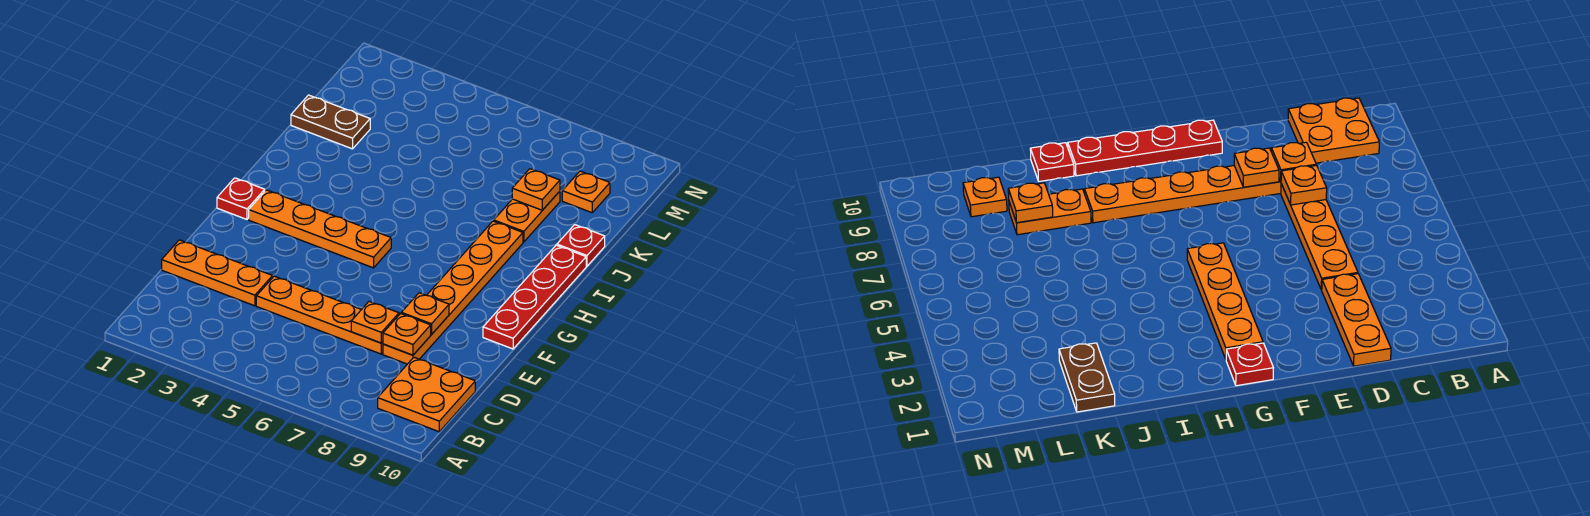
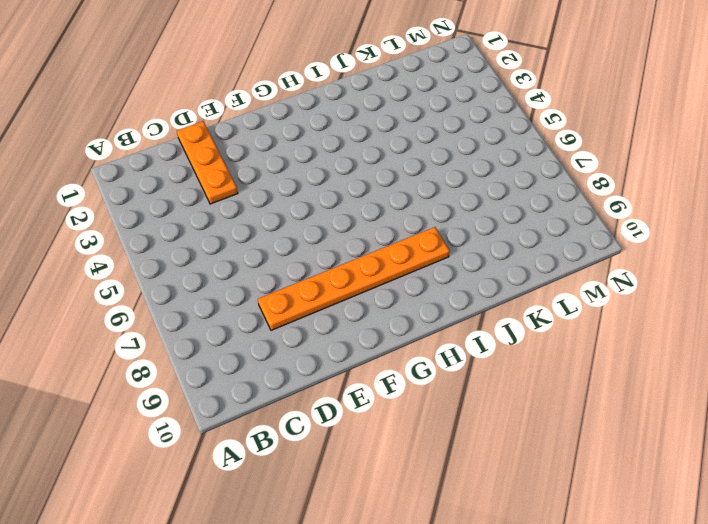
none -> orange plate B9:C10 level 1
none -> orange plate D4:D7 level 1
none -> red plate F10:I10 level 1

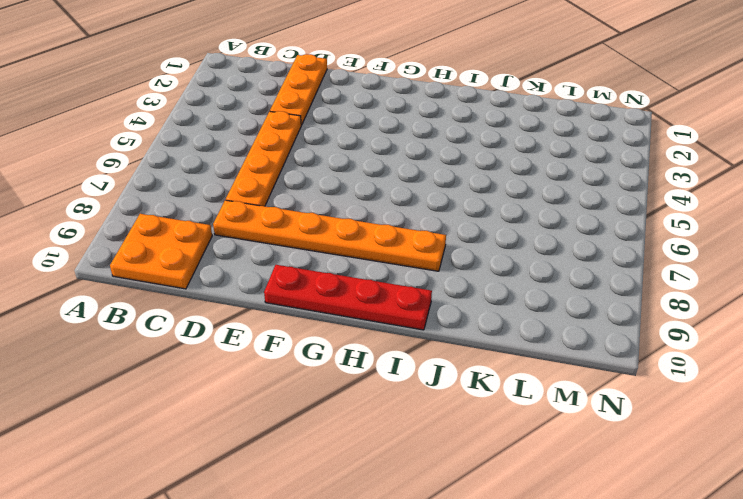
none -> red plate G1 level 1
none -> orange plate G2:G5 level 1
none -> orange plate J8:K8 level 1

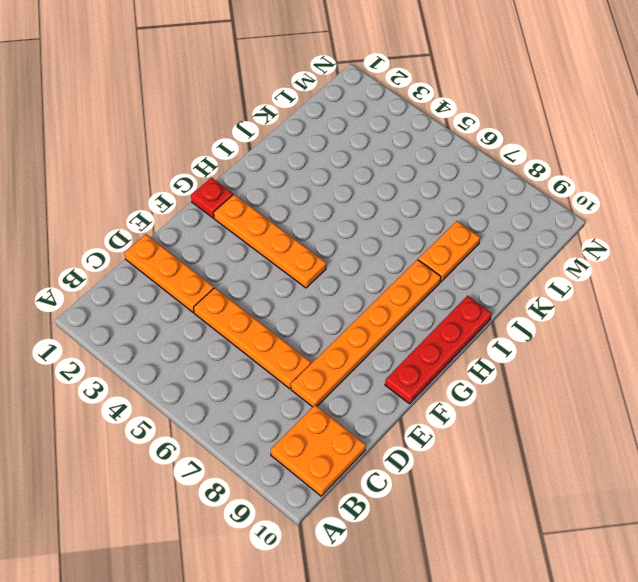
none -> red plate J10 level 1
none -> brown plate K1:K2 level 1
none -> orange plate L9 level 1

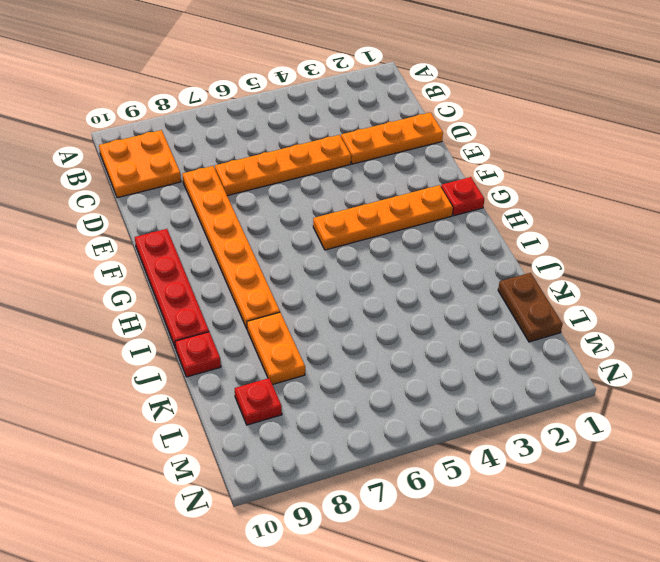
brown plate K1:L1 level 1 -> brown plate K1:K2 level 1
red plate L9 level 1 -> orange plate L9 level 1
none -> orange plate D7 level 2
none -> orange plate D8 level 2
none -> orange plate E8 level 2

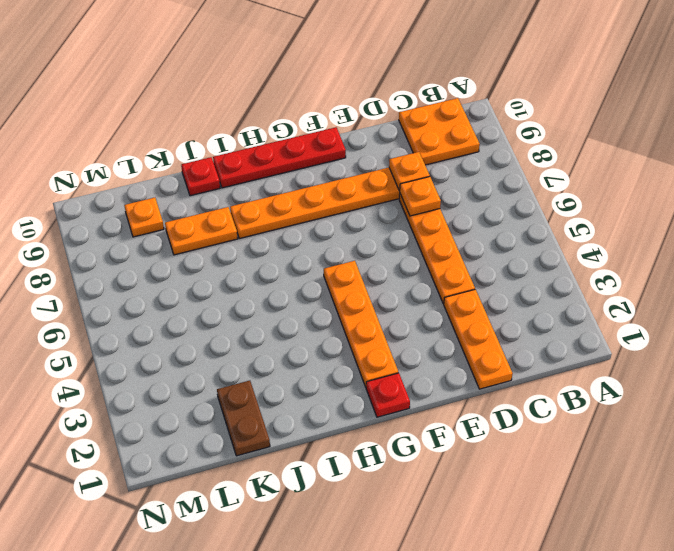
none -> orange plate E8 level 2
none -> orange plate K8 level 2

